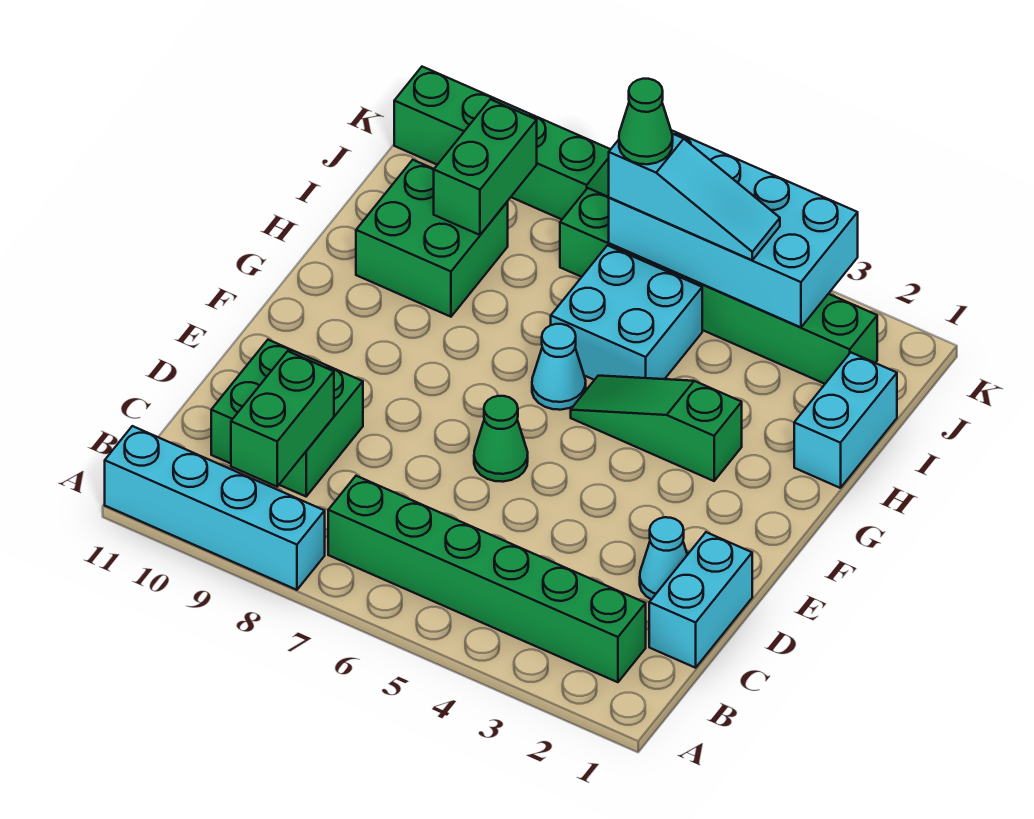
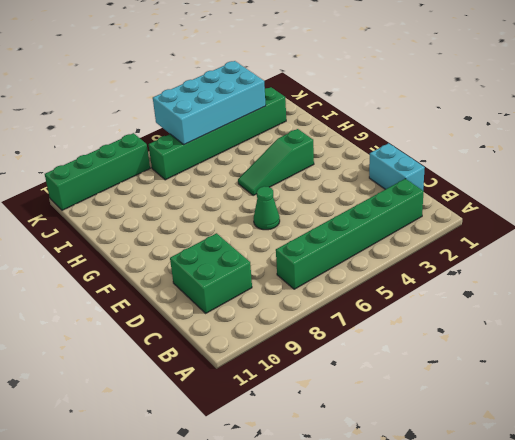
none -> cyan brick A8:A11 level 1
none -> cyan cone D2 level 1
none -> cyan cone G6 level 1

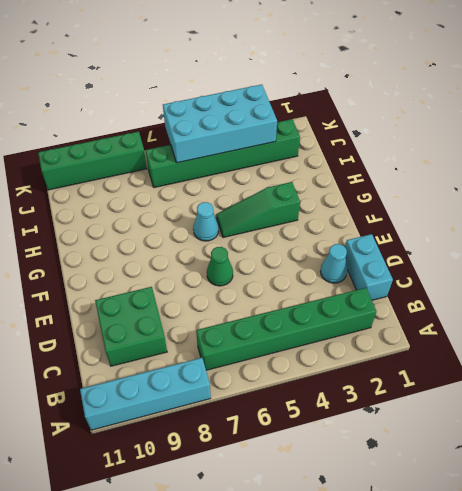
none -> cyan brick H1:I1 level 1
none -> cyan brick H5:I6 level 1
none -> green brick H9:I10 level 1

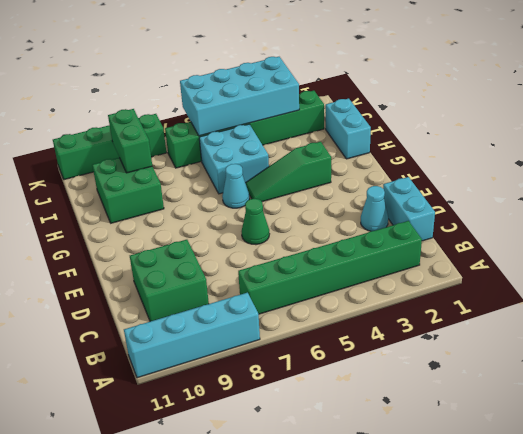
none -> green brick B9:C9 level 2
none -> cyan slope J4:J6 level 3 top 6
none -> green cone J6 level 4

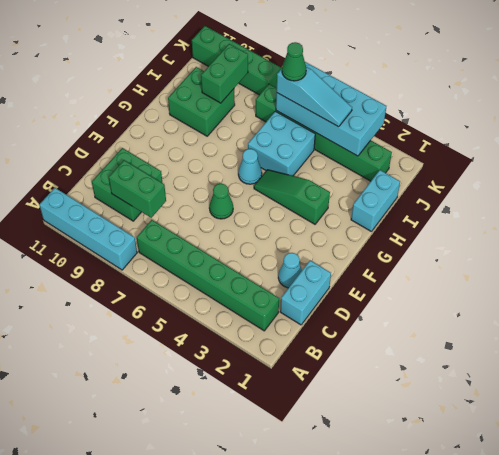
green brick C8:C9 level 2 -> green brick B9:C9 level 2

